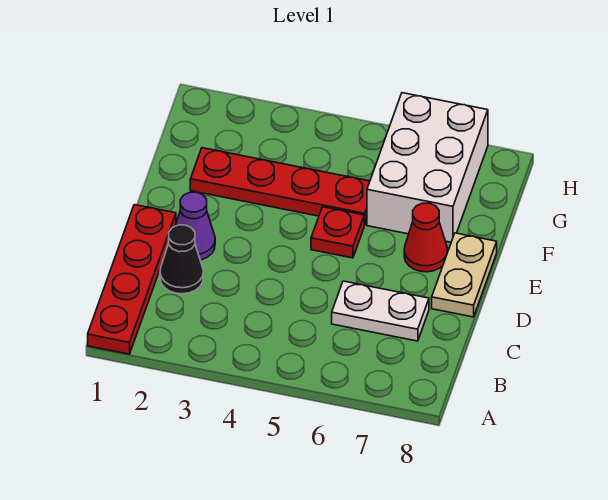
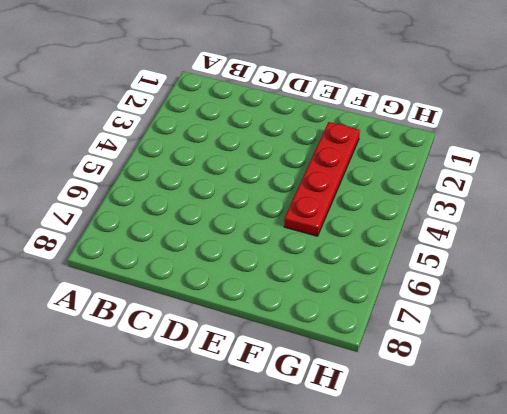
none -> red plate A1:D1 level 1
none -> black cone C2 level 1

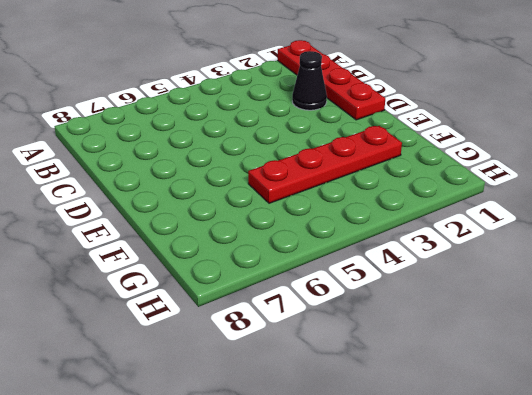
none -> white plate C6:C7 level 1
none -> purple cone D2 level 1

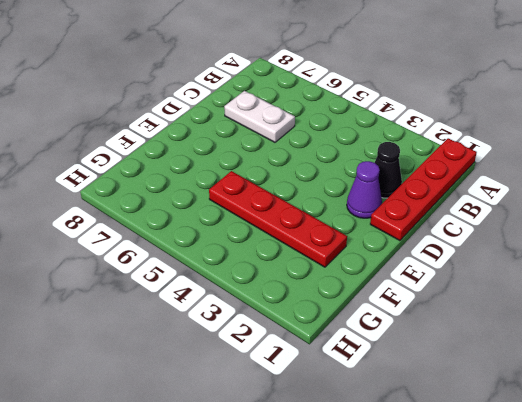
none -> tan plate D8:E8 level 1
none -> red plate E5 level 1

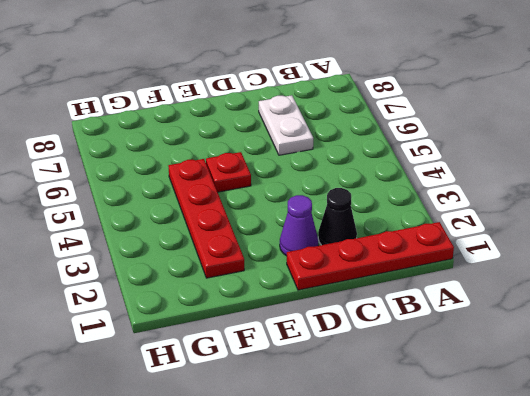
none -> tan plate D8:E8 level 1
none -> red cone E7 level 1

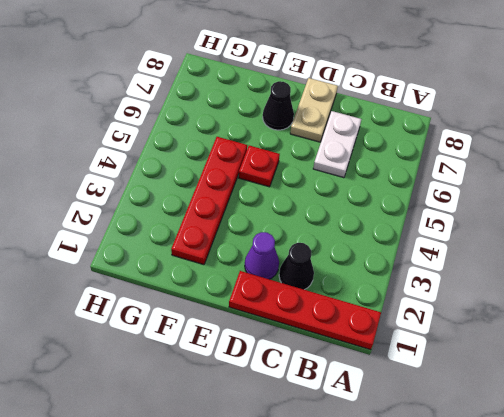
tan plate D7:D8 level 1 -> tan plate D8:E8 level 1
black cone E7 level 1 -> red cone E7 level 1
none -> white brick F6:H7 level 1

